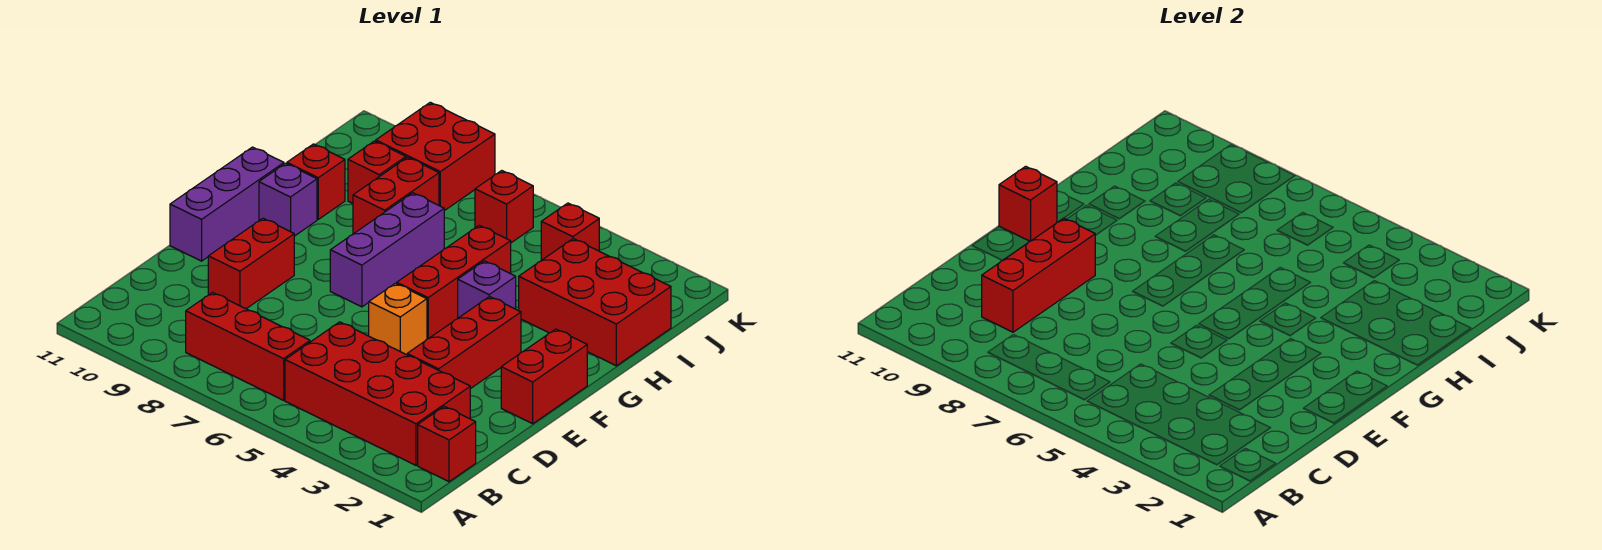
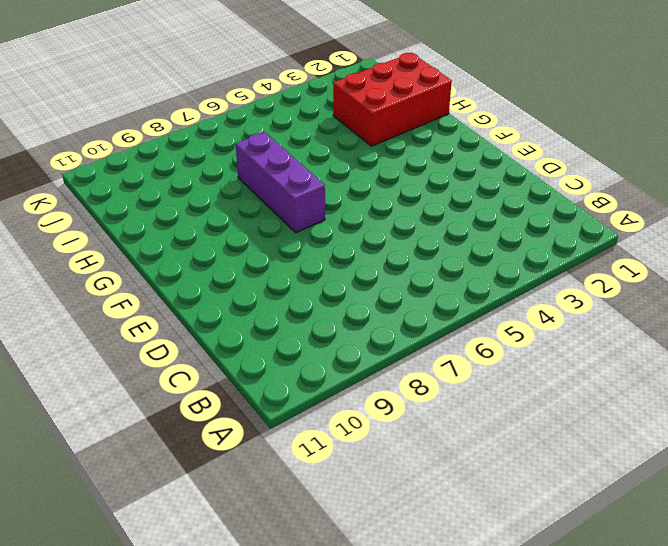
none -> red brick B1 level 1
none -> red brick B2:C5 level 1
none -> red brick B6:B8 level 1

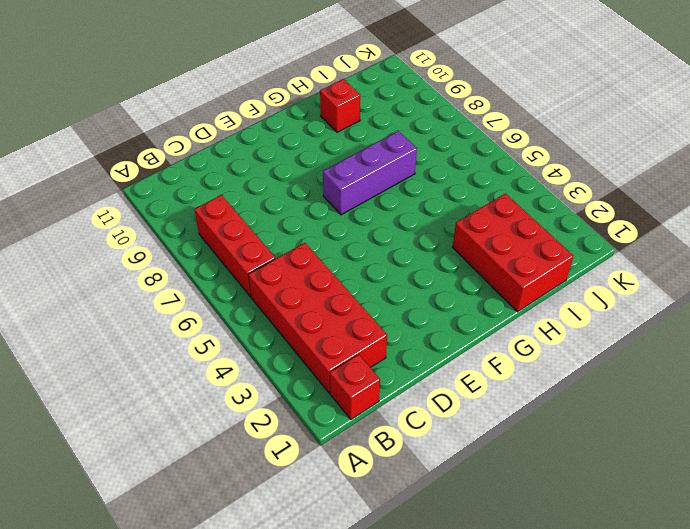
none -> red brick D3:F3 level 1
none -> red brick D9:E9 level 1
none -> red brick E1:F1 level 1

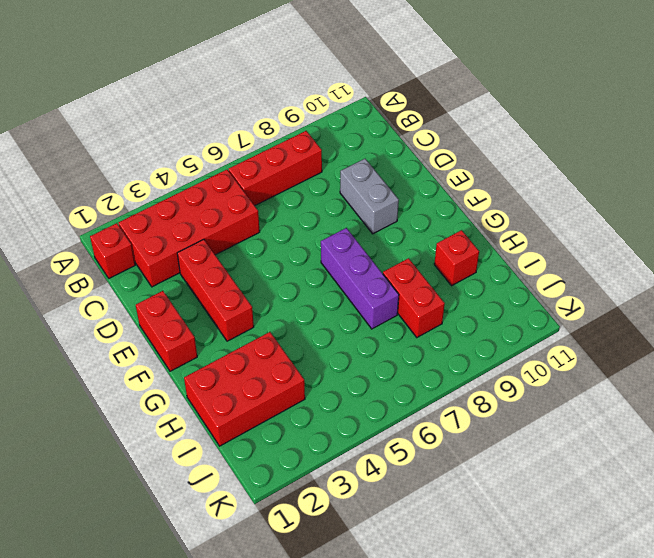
grey brick D9:E9 level 1 -> red brick D9:E9 level 1
none -> orange brick E5 level 1
none -> purple brick E11:G11 level 1
none -> red brick F5:H5 level 1

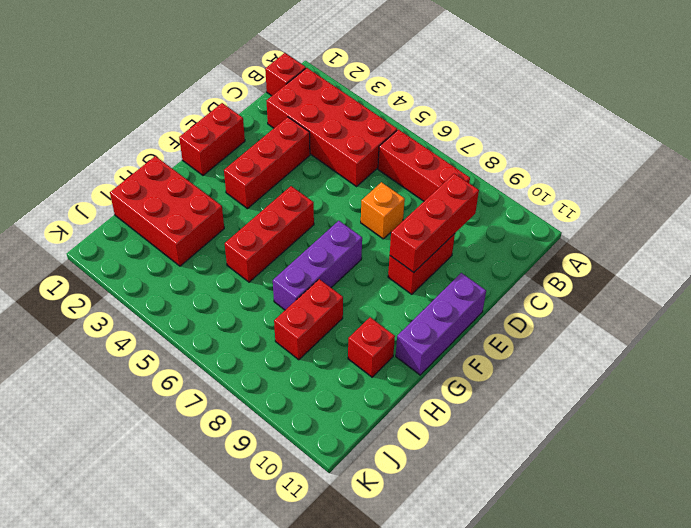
orange brick D7 level 1 -> orange brick E5 level 1
none -> purple brick G4 level 1
none -> purple brick G10 level 1
none -> red brick I9 level 1

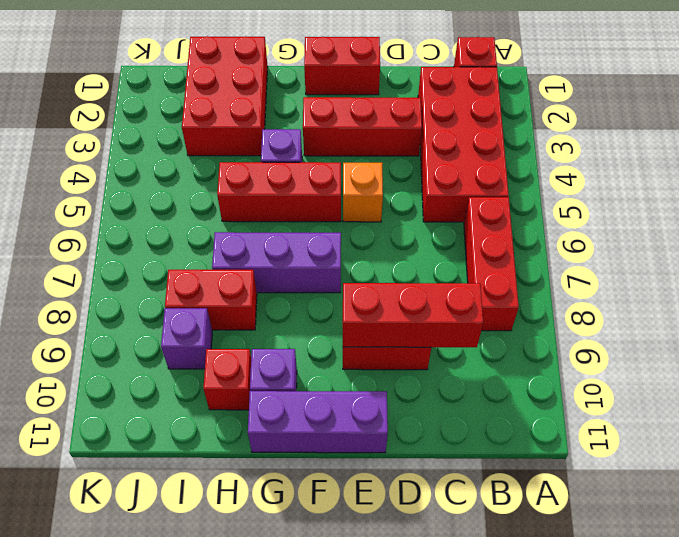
purple brick I9 level 1 -> red brick I9 level 1
none -> red brick J4 level 1
none -> red brick J6 level 1
none -> red brick J8:K9 level 1

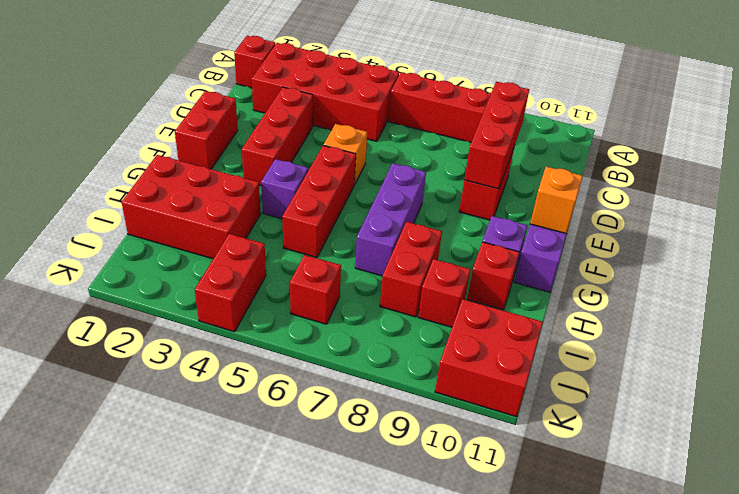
orange brick F11 level 2 -> red brick F11 level 2
red brick J4:K4 level 1 -> red brick J4 level 1
red brick J10:K11 level 1 -> red brick J8:K9 level 1

